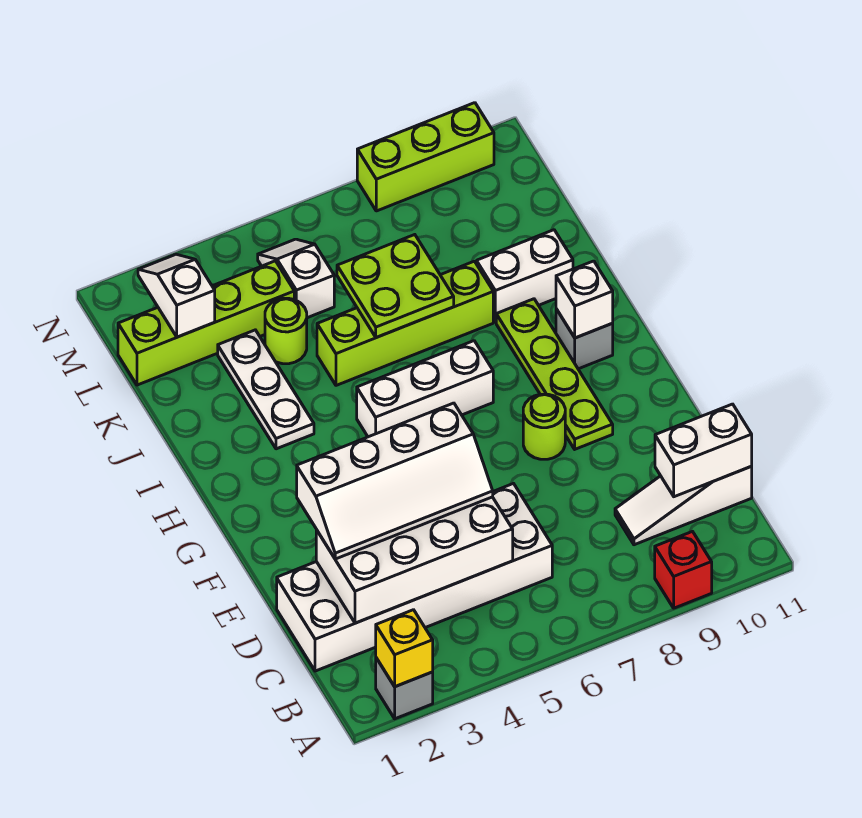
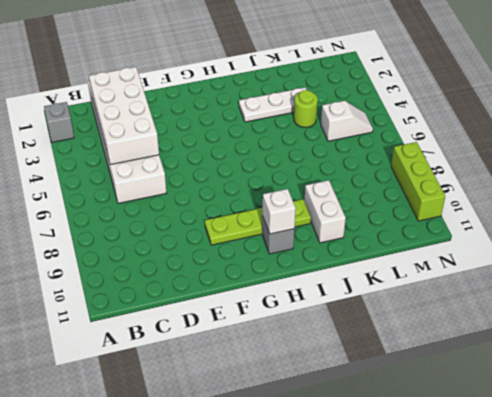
none -> red brick A9 level 1
none -> white slope C9:C11 level 1 top 11
none -> lime round brick F8 level 1

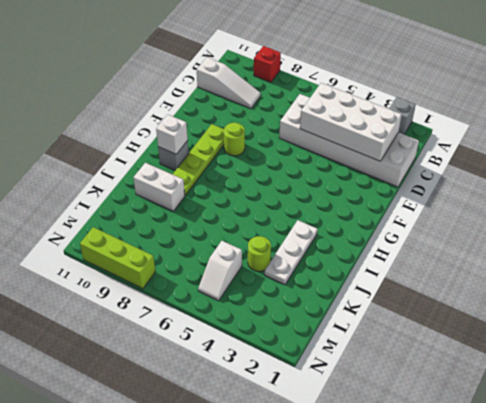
none -> white brick H5:H7 level 1
none -> lime brick J5:J8 level 1
none -> lime brick L1:L4 level 1

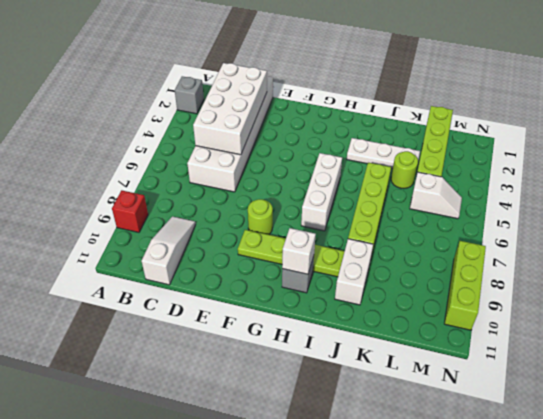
none -> yellow brick A2 level 2
none -> white brick C10:C11 level 2
none -> lime plate J6:K7 level 2

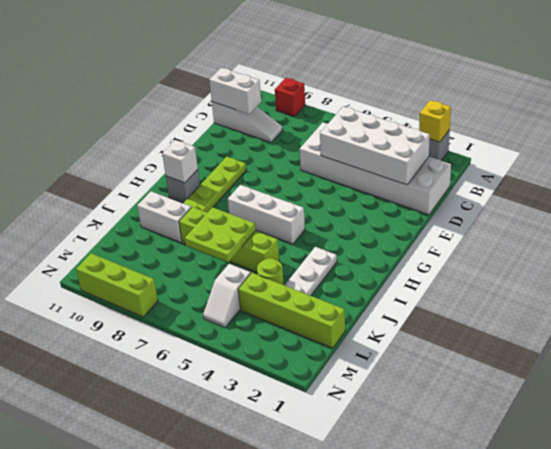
none -> lime round brick F8 level 1
none -> white slope L2:M2 level 2 top L
none -> white slope D2:E5 level 3 top E

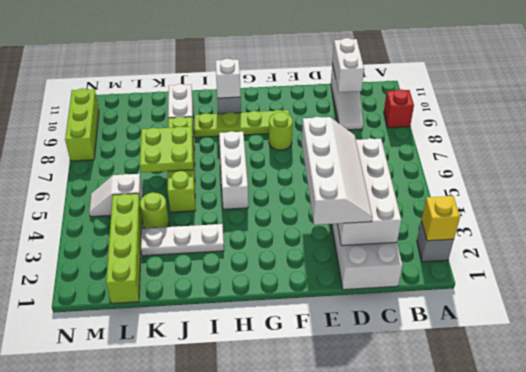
none -> white slope L2:M2 level 2 top L

